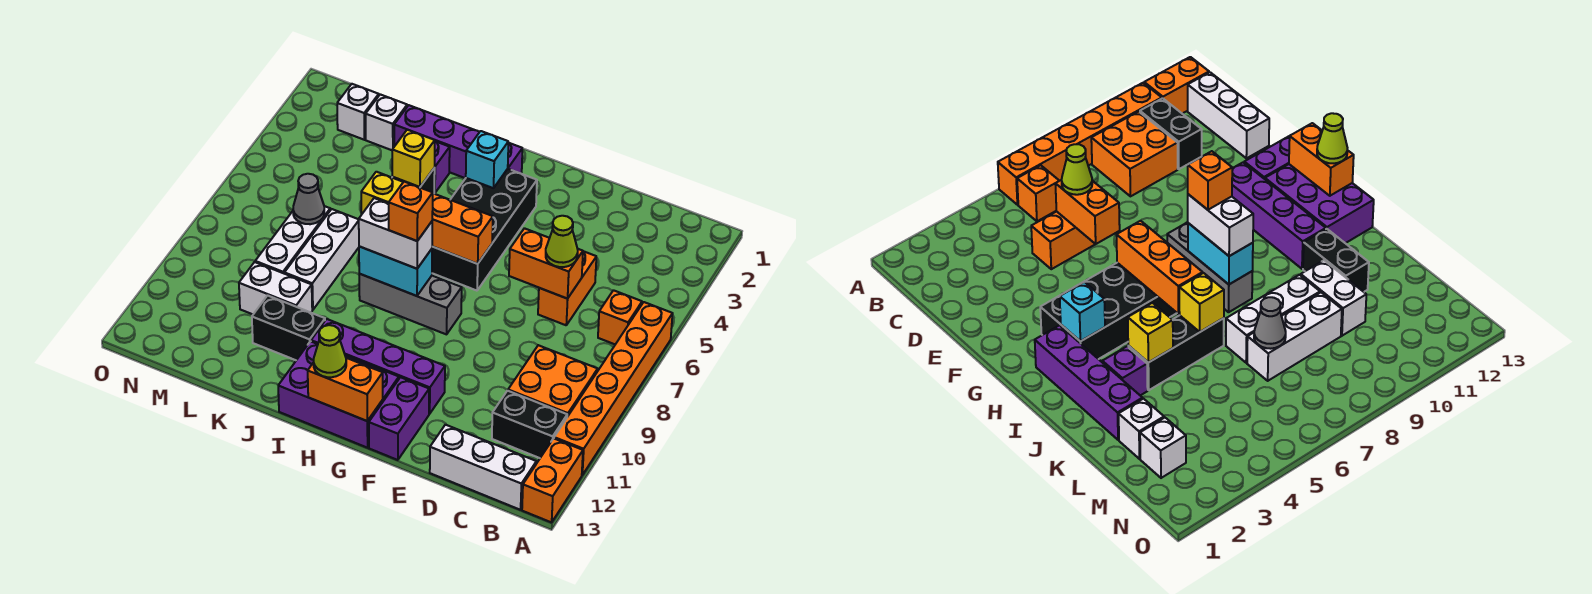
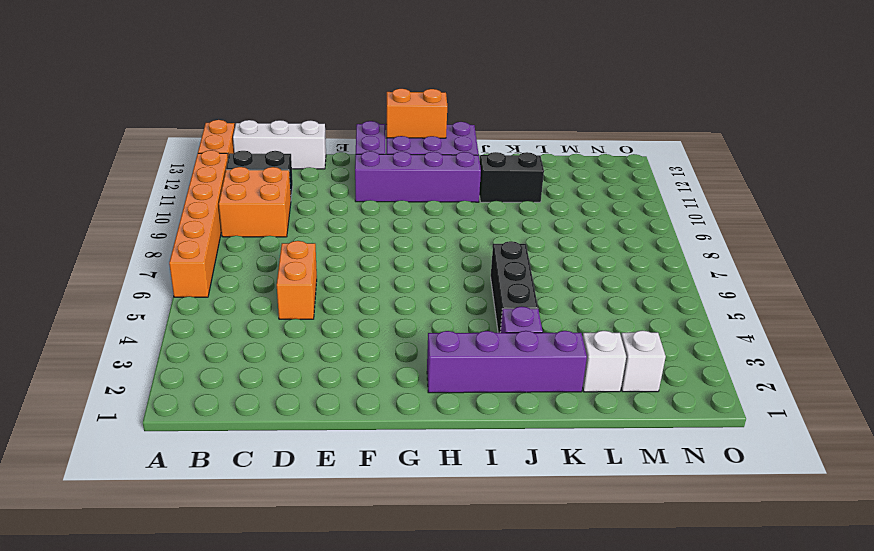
none -> orange brick B6 level 1
none -> black brick G3:H6 level 1
none -> grey brick G8:I8 level 1
none -> white brick K7:K9 level 1

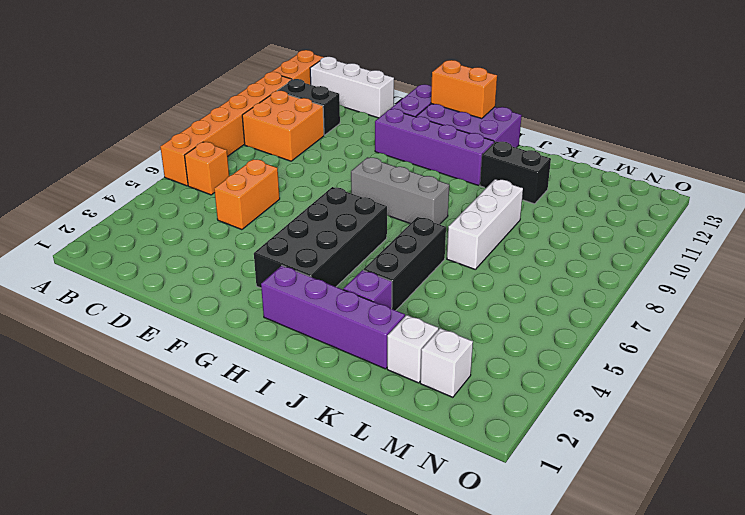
none -> white brick K10:L10 level 1
none -> white brick L7:L9 level 1
none -> orange brick D6:E6 level 2
none -> orange brick G6:I6 level 2

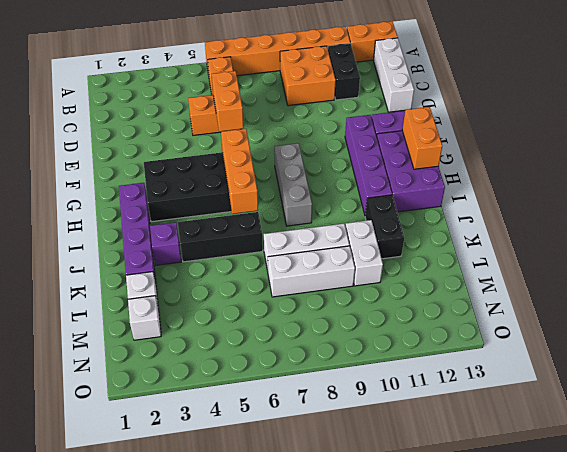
none -> cyan brick H3 level 2
none -> cyan brick H8:I8 level 2
none -> yellow brick J4 level 2
none -> yellow brick J6 level 2

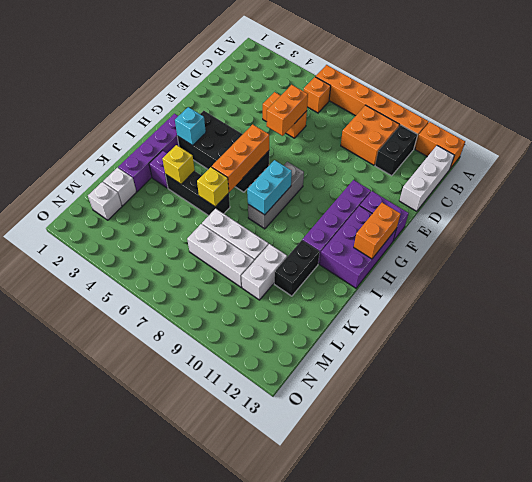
none -> grey cone L7 level 2
none -> lime cone D6 level 3
none -> white brick H8:I8 level 3
none -> lime cone H13 level 3

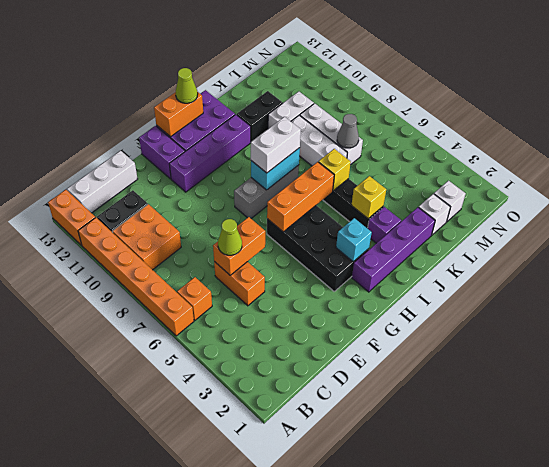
none -> orange brick H8 level 4

